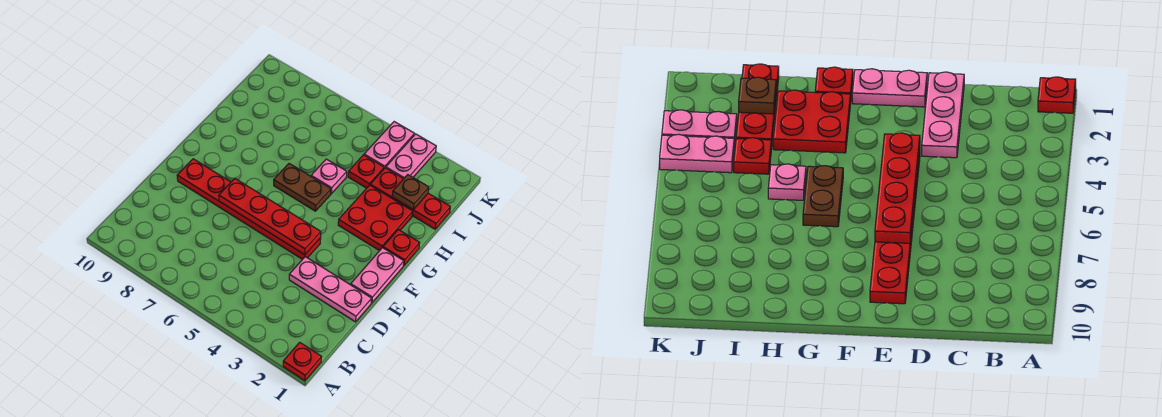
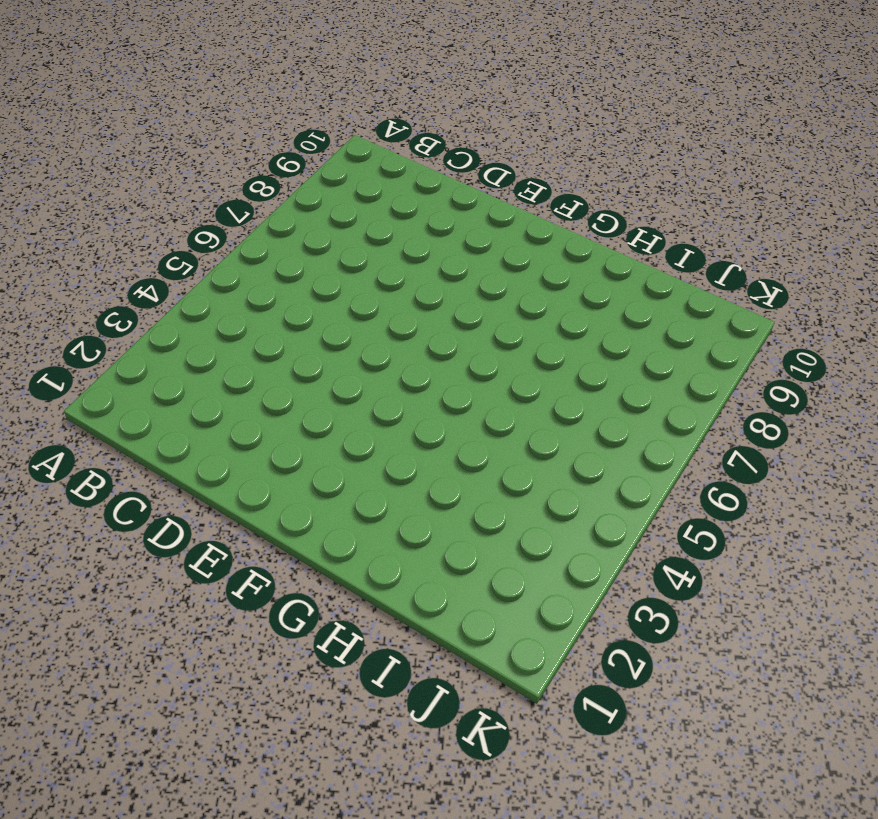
none -> red plate A1 level 1
none -> pink plate D1:D3 level 1
none -> pink plate E1:F1 level 1

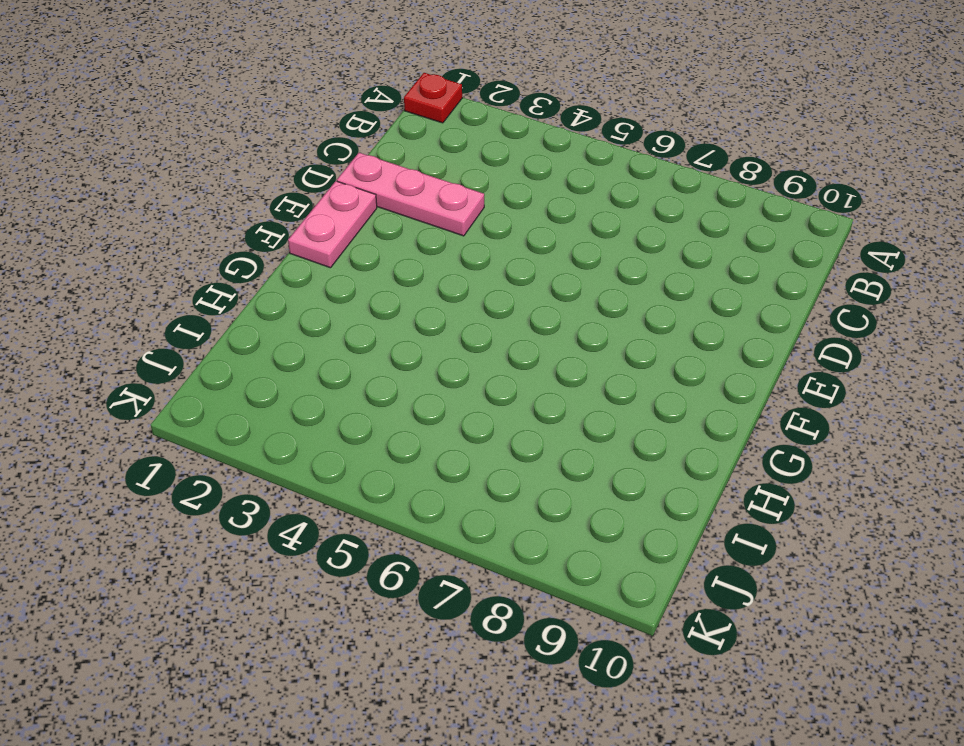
none -> red plate E4:E9 level 1
none -> red plate G1 level 1
none -> red plate G2:H3 level 1

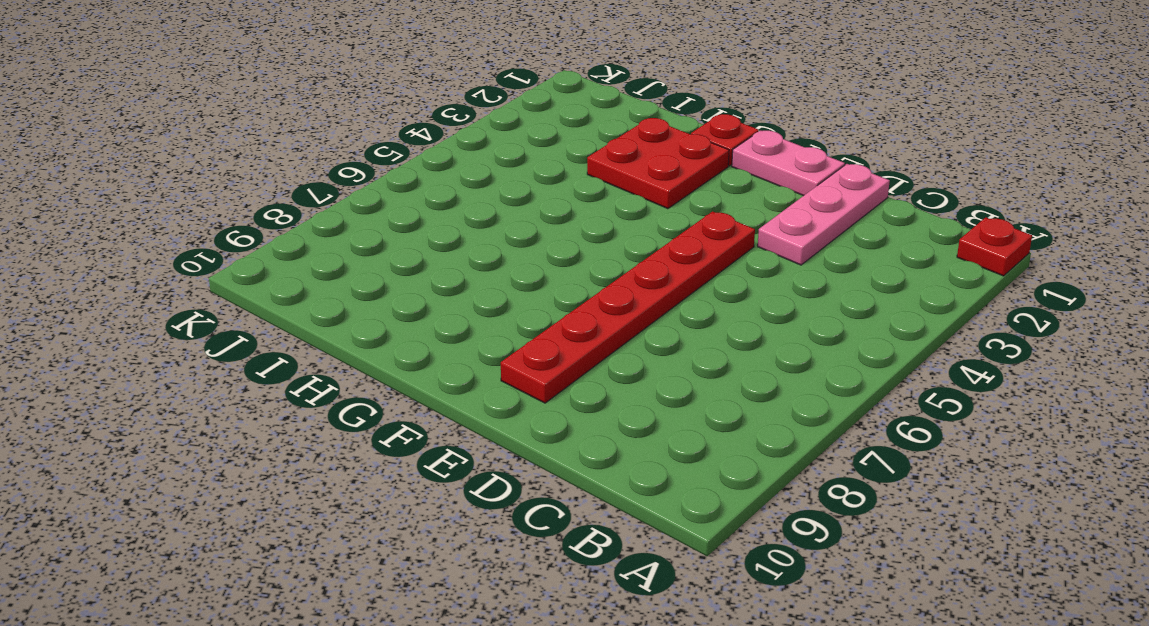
none -> brown plate G5:G6 level 1
none -> pink plate H5 level 1
none -> red plate I1:I3 level 1

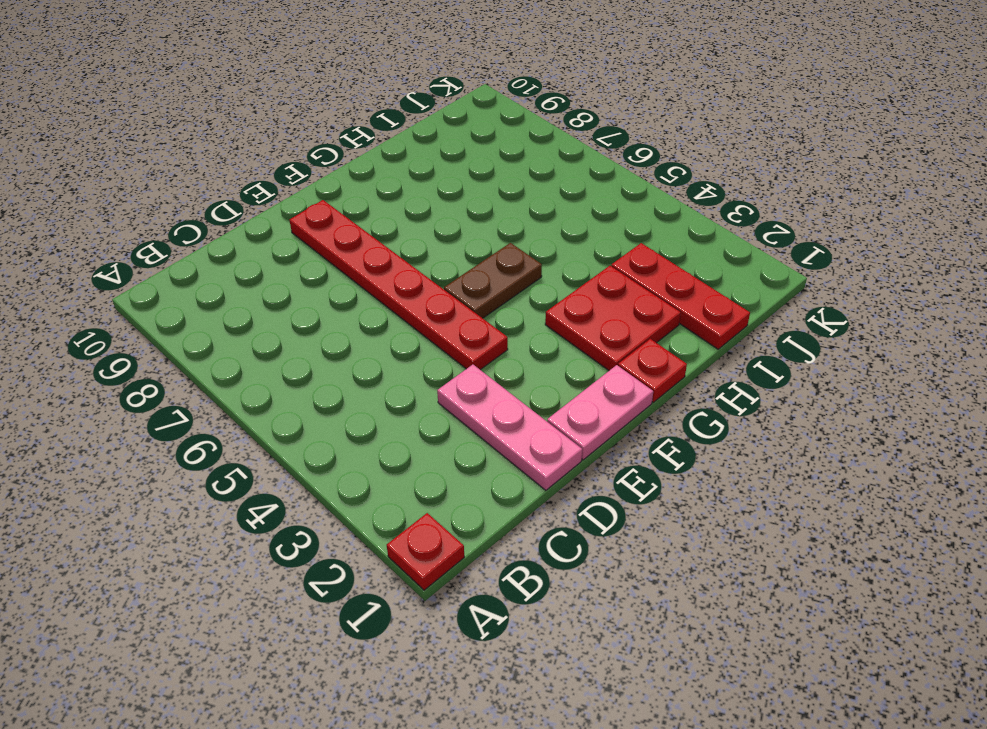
brown plate F5:G5 level 1 -> brown plate G5:G6 level 1
none -> pink plate H5 level 1
none -> red plate I4 level 1
none -> pink plate J3:K3 level 1

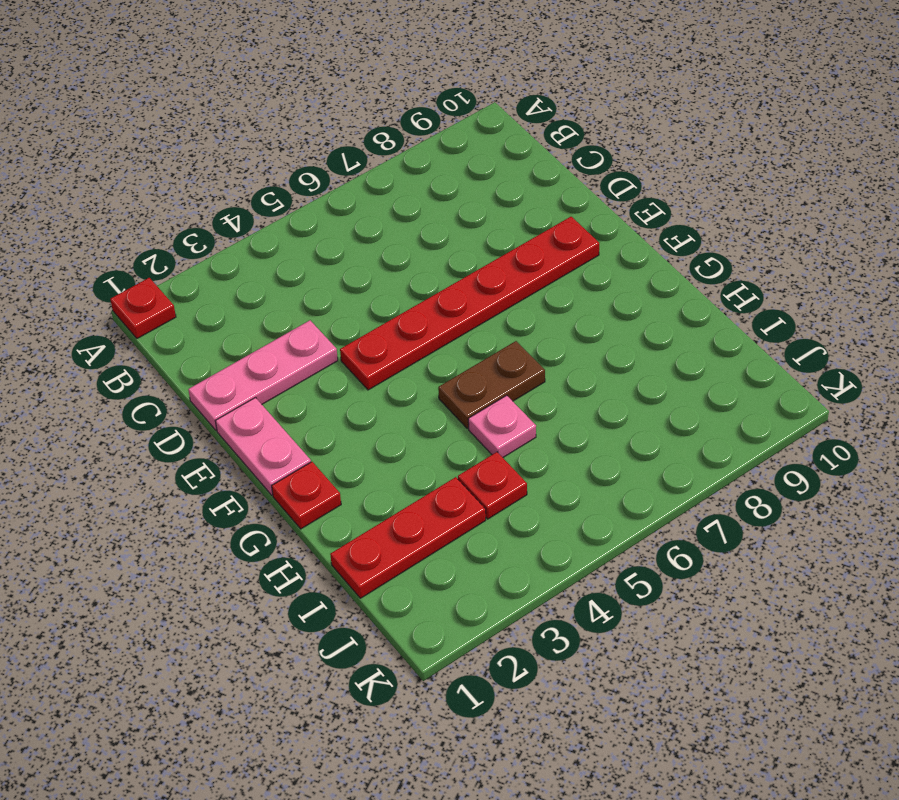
none -> red plate G2:H3 level 1
none -> pink plate J3:K3 level 1
none -> pink plate J4:K4 level 1

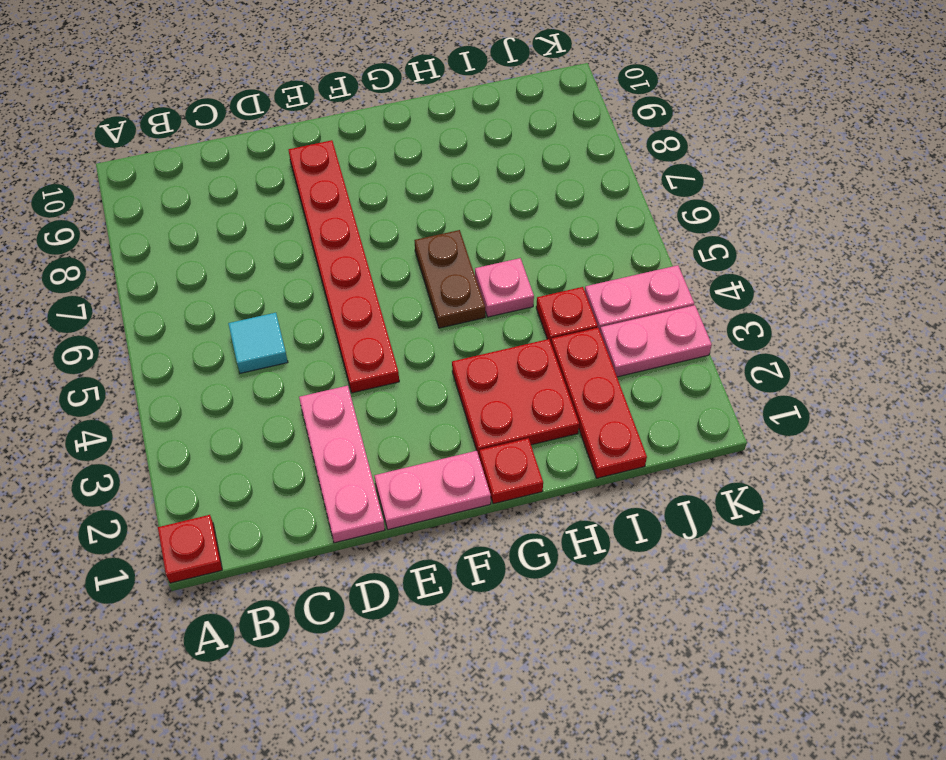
cyan tile C5 level 1 -> none
none -> red plate E4:E7 level 2
none -> brown plate I2 level 2

